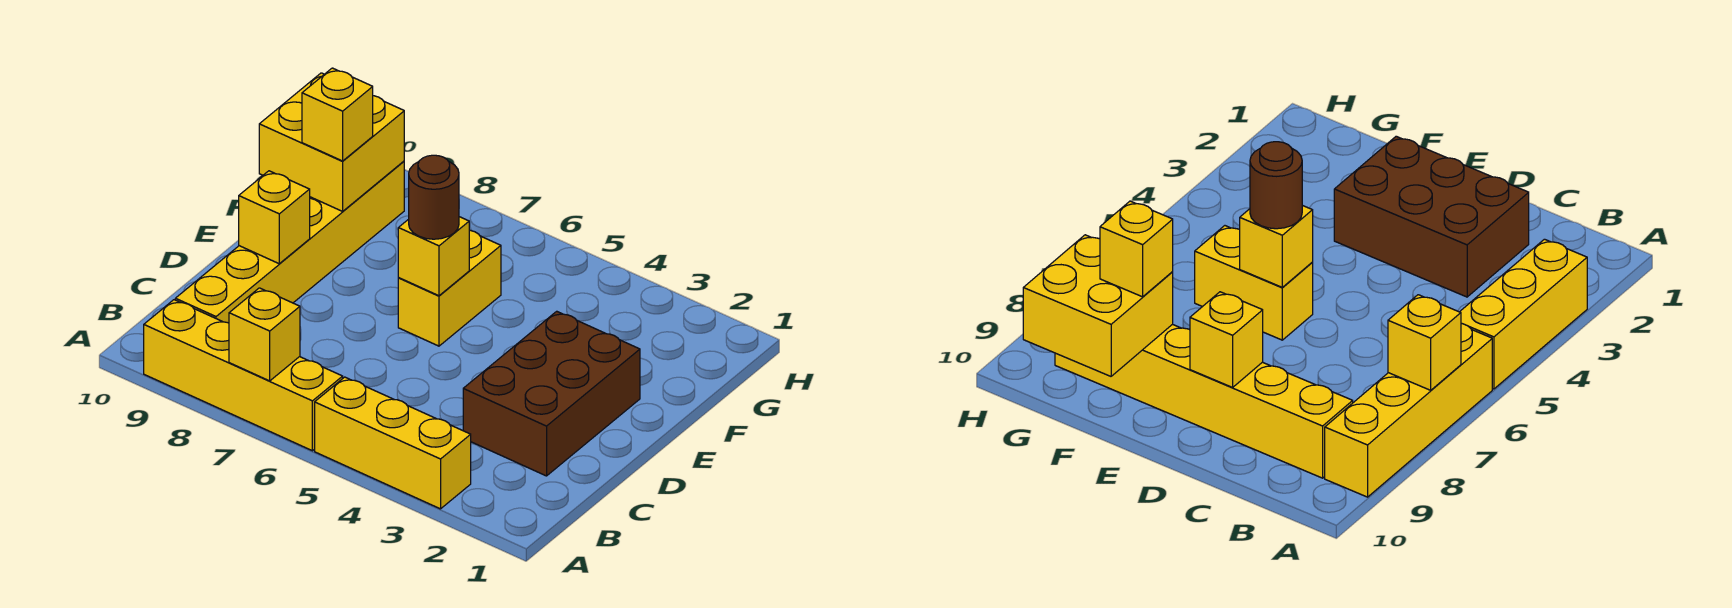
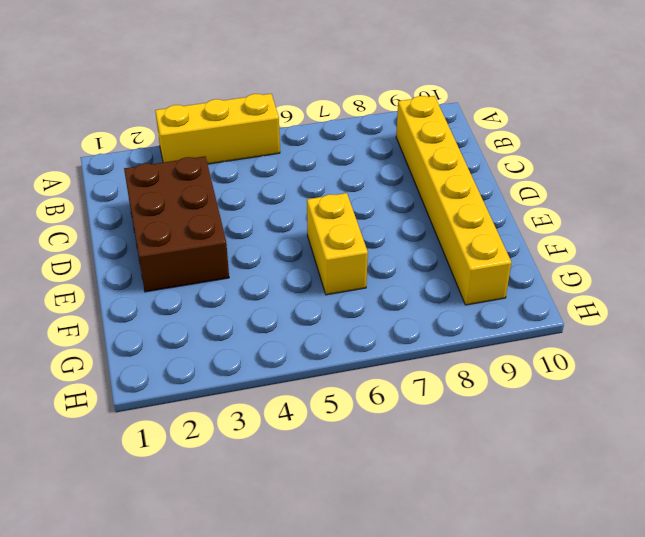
none -> yellow brick A6:A9 level 1
none -> yellow brick A7 level 2

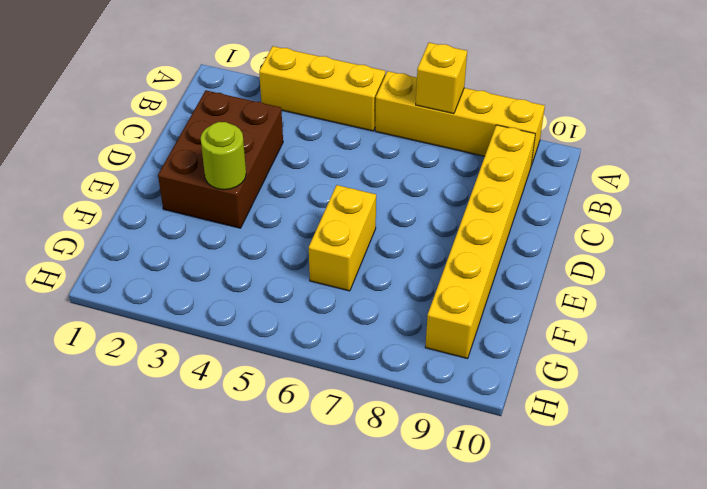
lime round brick E3 level 2 -> none
none -> yellow brick D9 level 2
none -> yellow brick E6 level 2

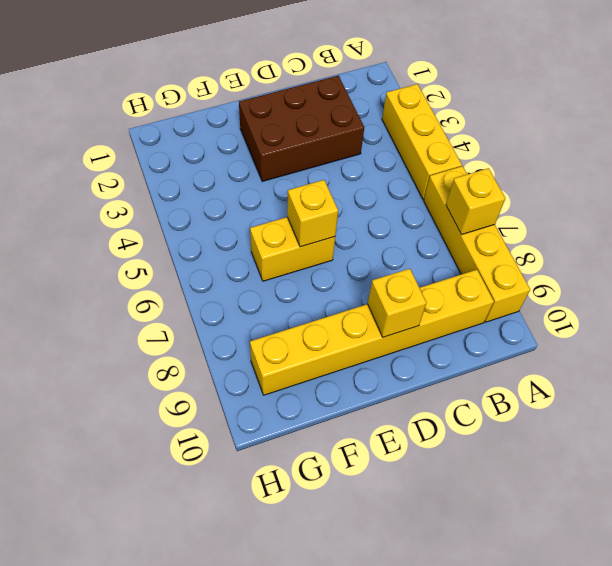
none -> yellow brick F9:G10 level 2
none -> brown round brick E6 level 3

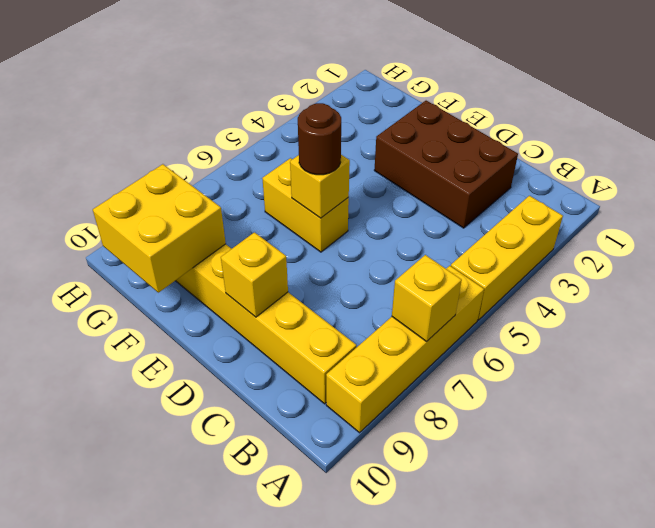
none -> yellow brick F9 level 3

